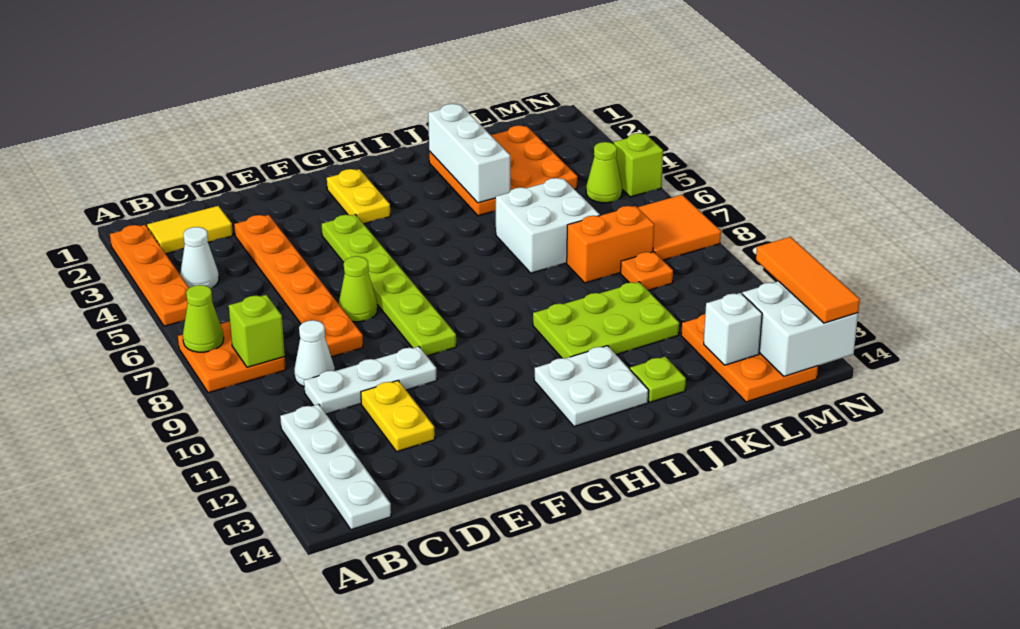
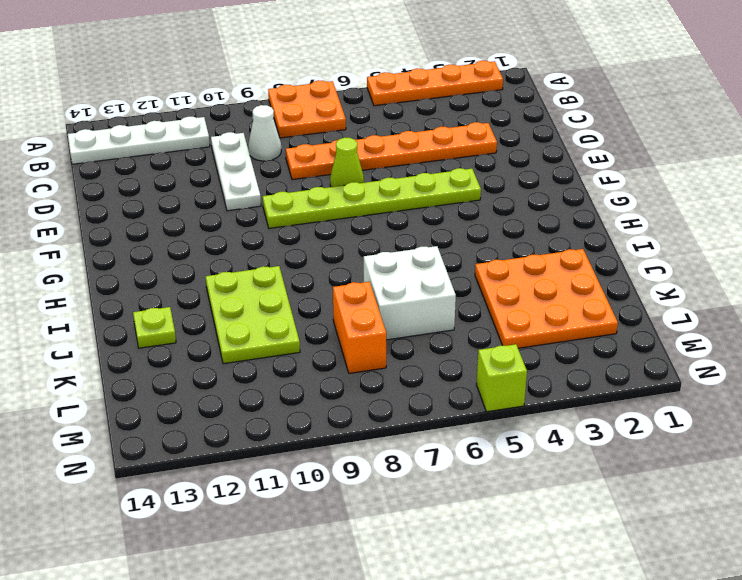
none -> yellow tile B2:C2 level 1
none -> white cone B4 level 1
none -> yellow plate D11:D12 level 1

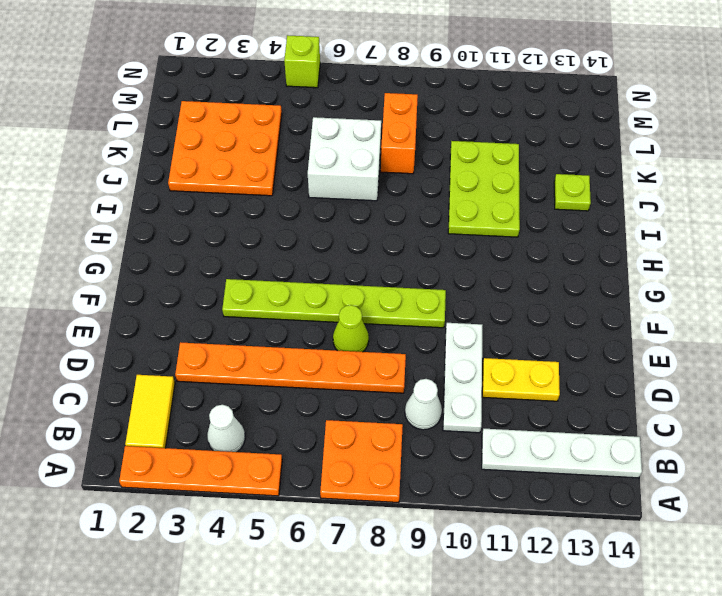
none -> yellow plate G2:G3 level 1
none -> white plate H12:I13 level 1
none -> orange plate L9 level 1

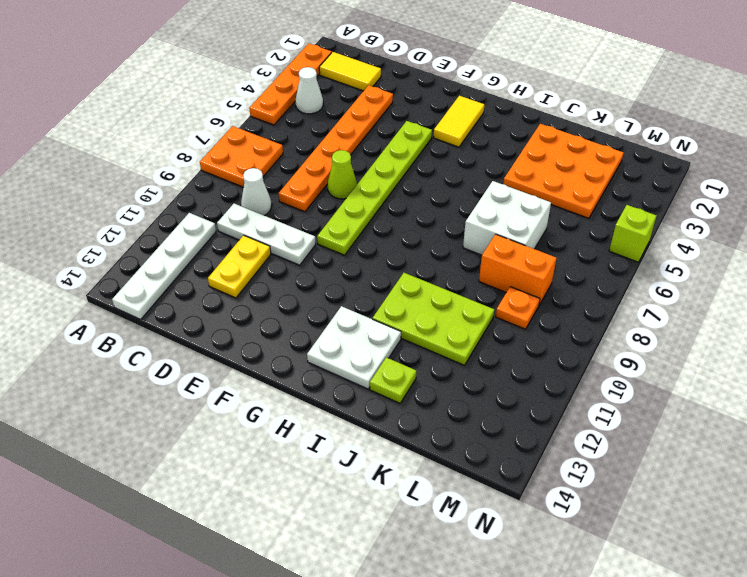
yellow tile G2:G3 level 1 -> yellow plate G2:G3 level 1
none -> orange plate L12:M14 level 1
none -> lime cone M5 level 1
none -> orange tile M7:N8 level 1

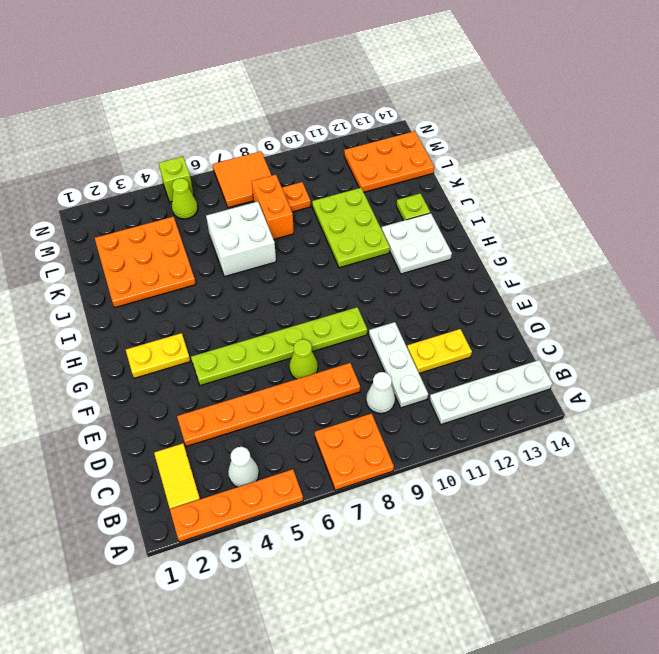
none -> lime cone A7 level 2
none -> lime brick B8 level 2
none -> white brick J2:J4 level 2

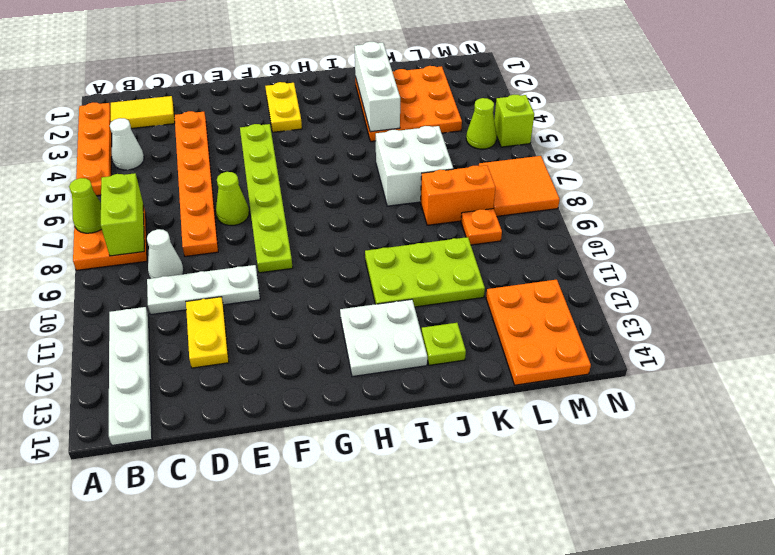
lime brick B7:B8 level 2 -> lime brick B8 level 2
none -> white brick L13 level 2
none -> white brick M13:N14 level 2
none -> orange tile N12:N14 level 3

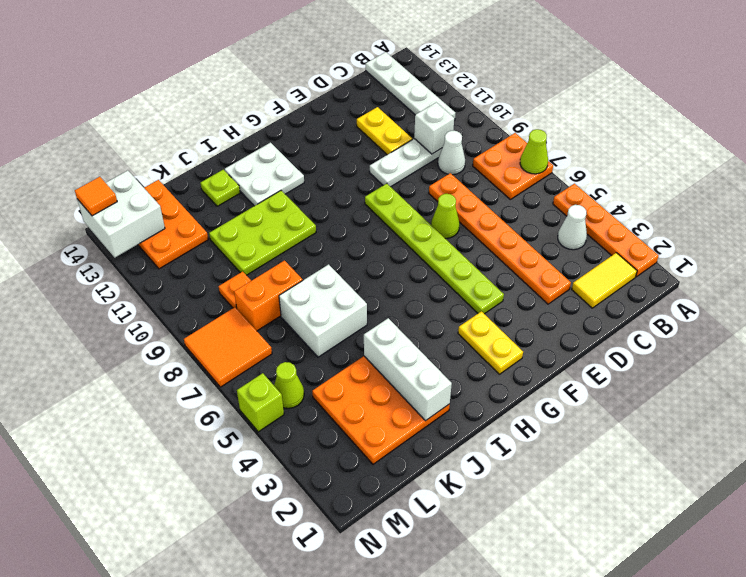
white brick C10 level 2 -> white brick L13 level 2
orange tile N14 level 3 -> orange tile N12:N14 level 3
none -> lime brick B8 level 2

